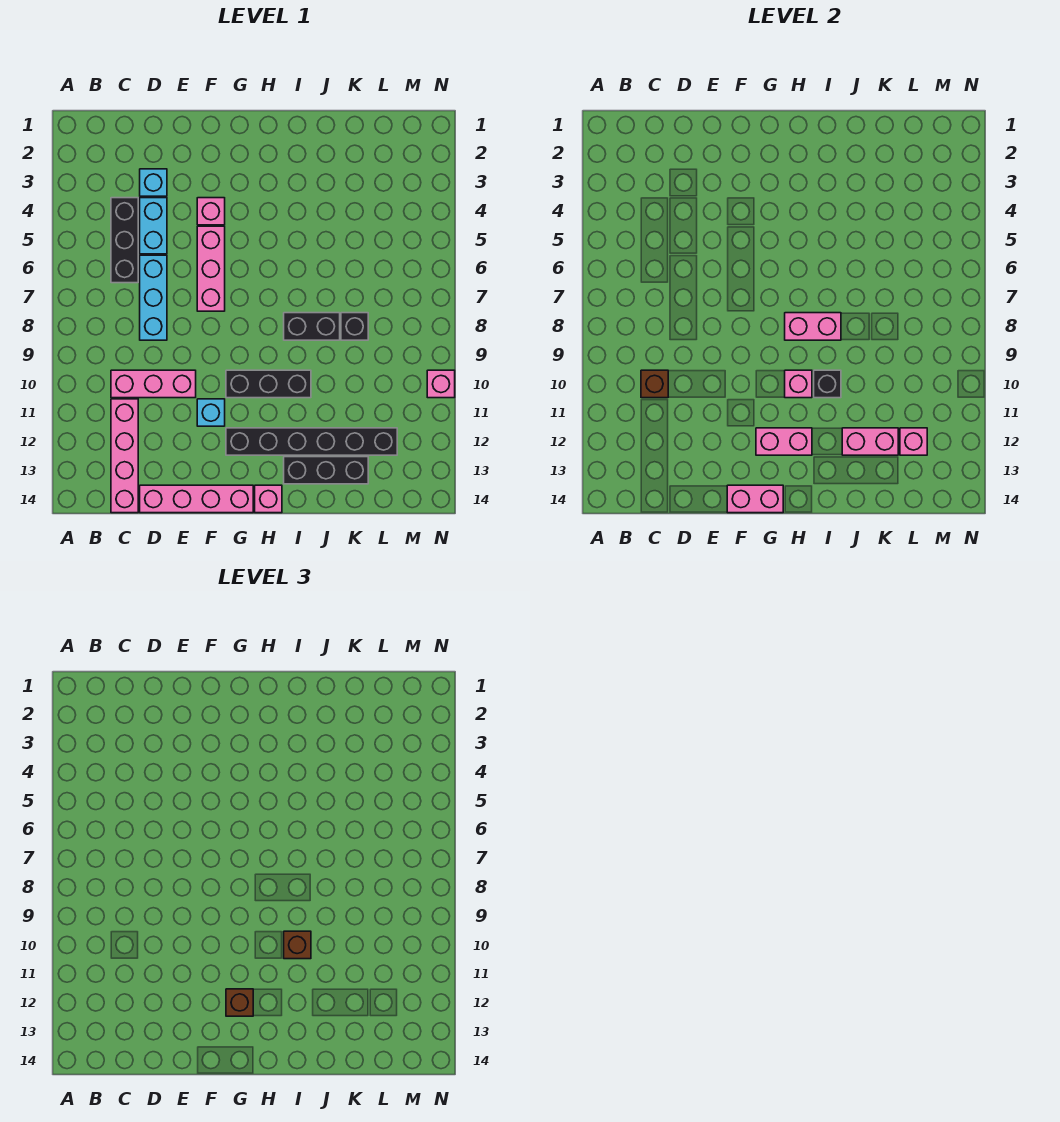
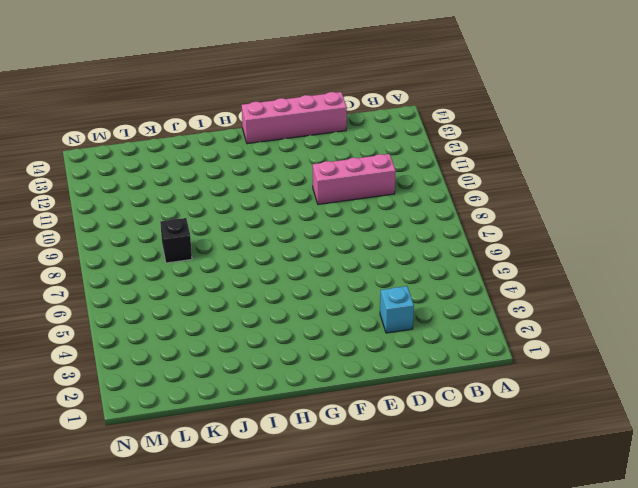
none -> black brick C4:C6 level 1
none -> pink brick C11:C14 level 1
none -> cyan brick D4:D5 level 1

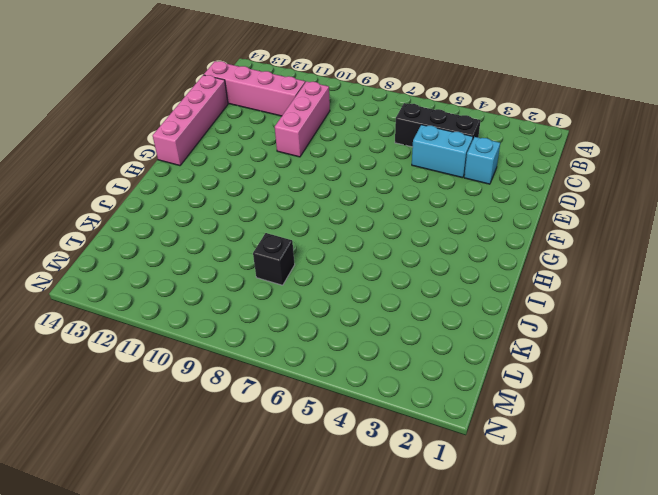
none -> cyan brick D6:D8 level 1
none -> pink brick F4 level 1
none -> pink brick F5:F7 level 1

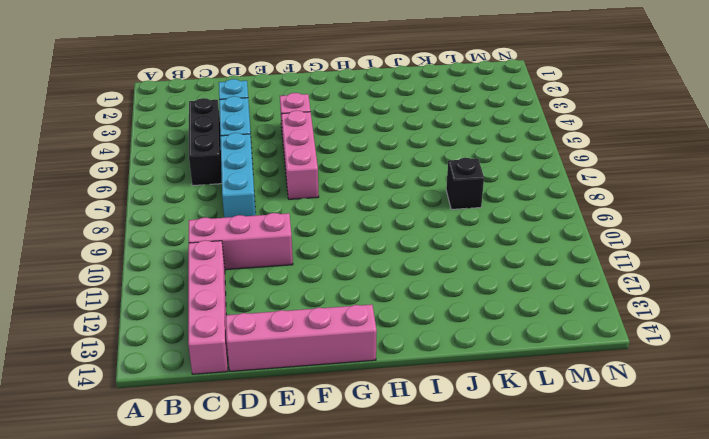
none -> cyan brick F11 level 1
none -> black brick G10:I10 level 1
none -> black brick G12:L12 level 1

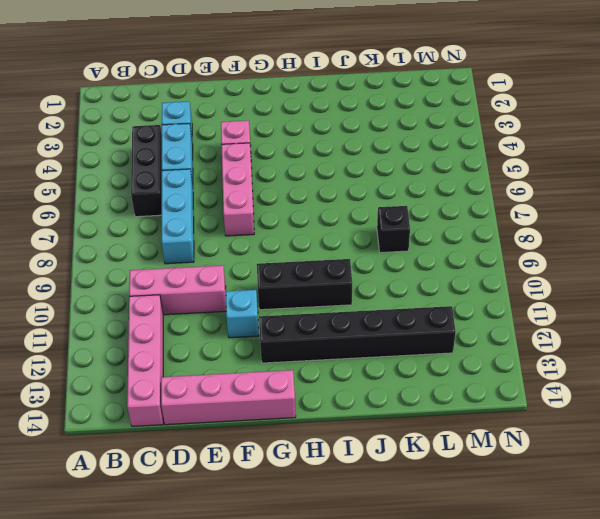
none -> pink brick H14 level 1
none -> black brick I8:J8 level 1
none -> black brick I13:K13 level 1

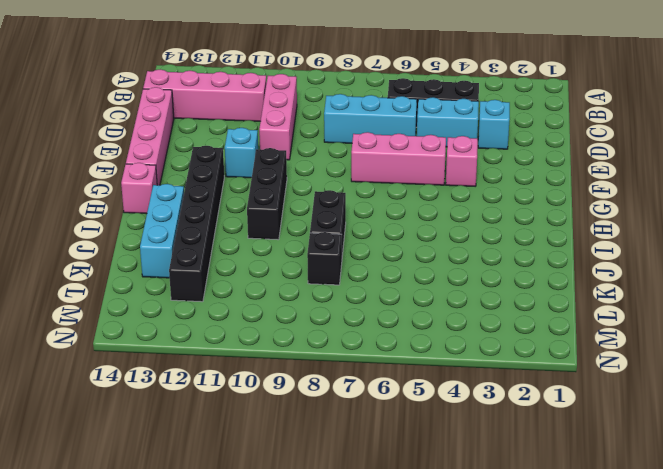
cyan brick I13:K13 level 1 -> black brick I13:K13 level 1
none -> pink brick N10 level 1
none -> brown brick C10 level 2
none -> pink brick F14:G14 level 2

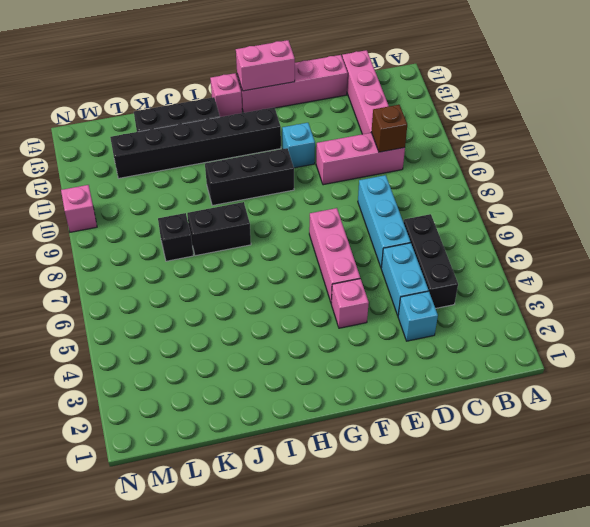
none -> pink brick G12:H12 level 2
none -> pink brick H8:I8 level 2
none -> pink brick H10 level 2

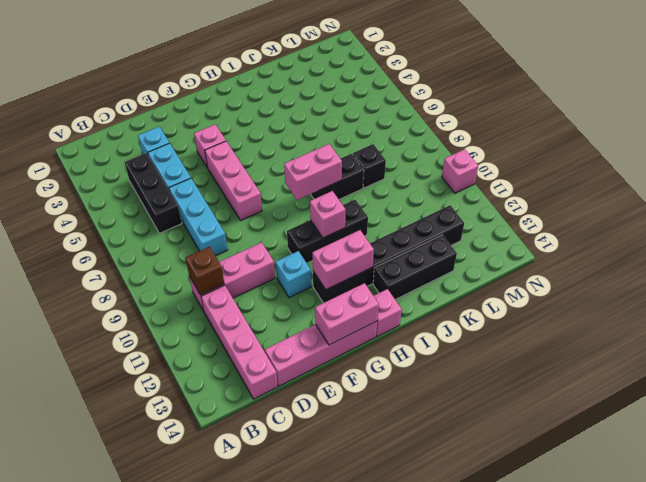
none -> black brick I10 level 2
none -> pink brick J12:K12 level 2
none -> pink brick L12 level 2

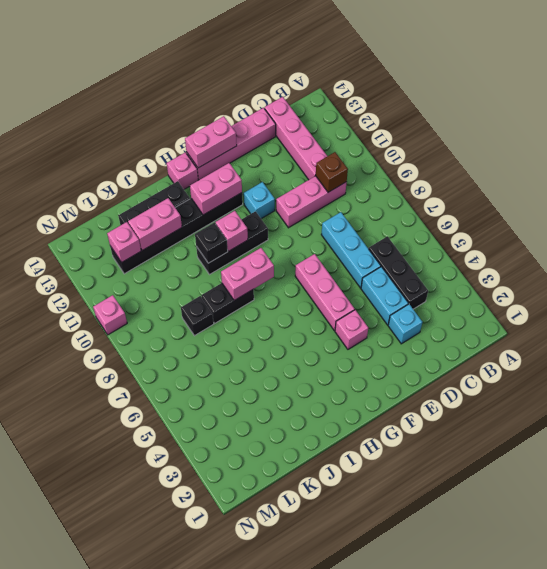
none -> brown brick G12 level 3
none -> brown brick I10 level 3

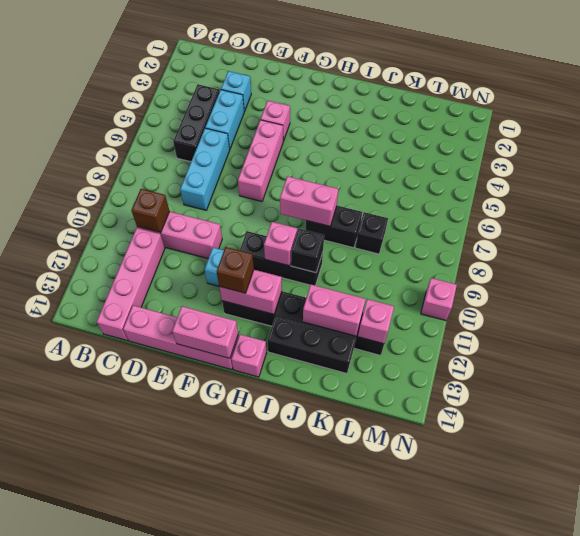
none -> brown brick I10 level 3

